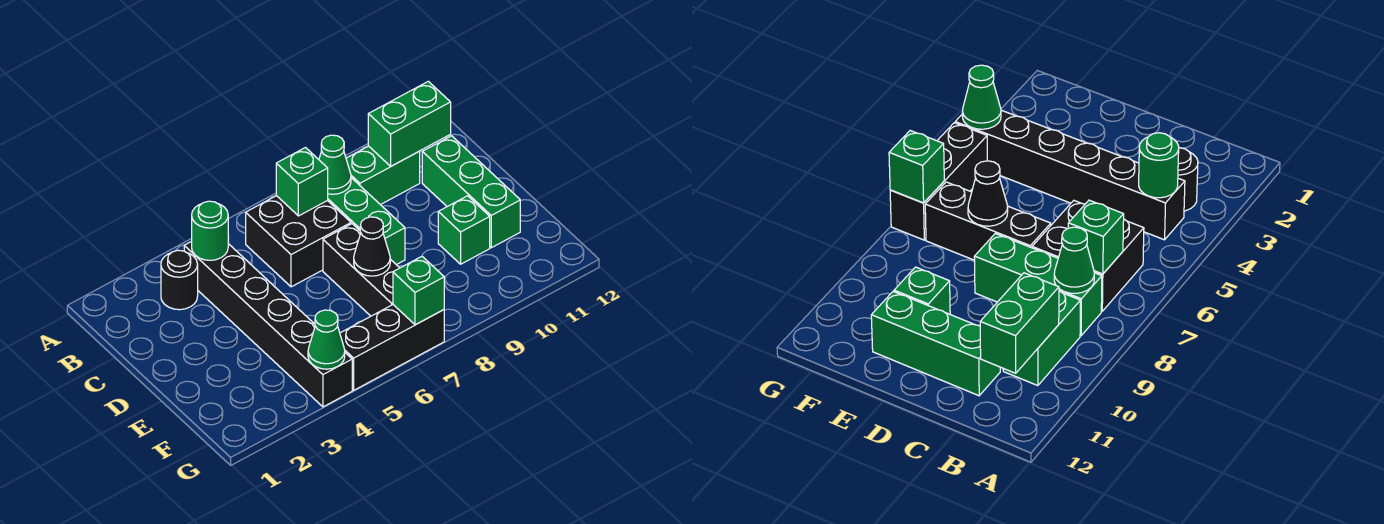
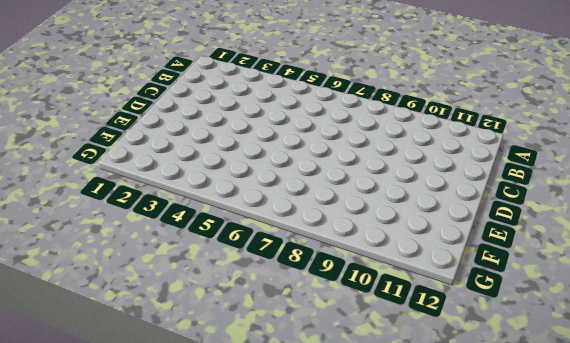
none -> black round brick B3 level 1
none -> black brick B4:G4 level 1
none -> black brick B6:C7 level 1

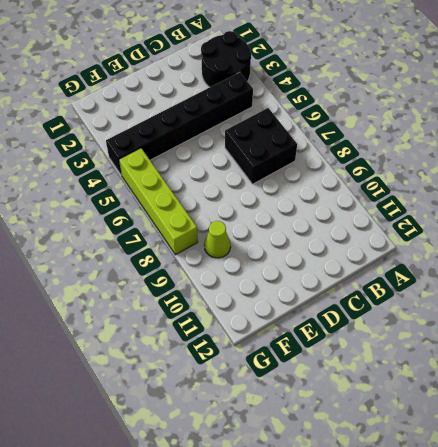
black round brick A2:B3 level 1 -> black round brick B3 level 1
lime cone F9 level 1 -> none
lime brick G5:G8 level 1 -> black brick G5:G7 level 1
none -> green brick B8:D8 level 1
none -> green brick B9:B10 level 1
none -> green brick C11:E11 level 1

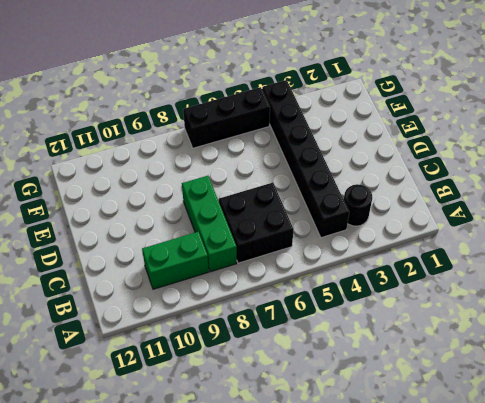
none -> green brick C11:E11 level 1
none -> black brick D7:F7 level 1
none -> green brick E10 level 1

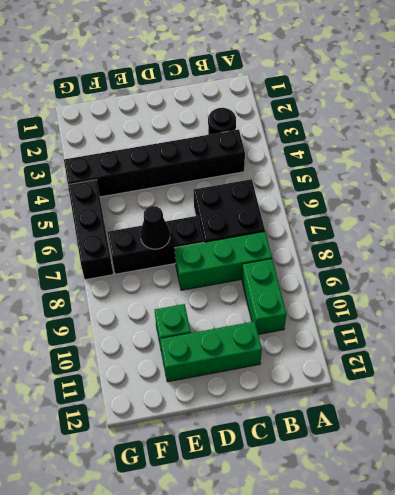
none -> green round brick B4 level 2
none -> green brick B7 level 2
none -> green cone B8 level 2

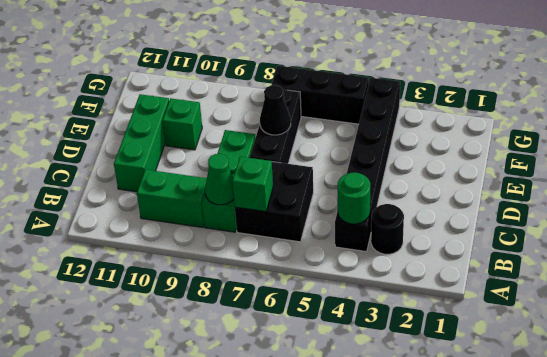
none -> green brick B10:B11 level 2
none -> green cone G4 level 2
none -> green brick G7 level 2

